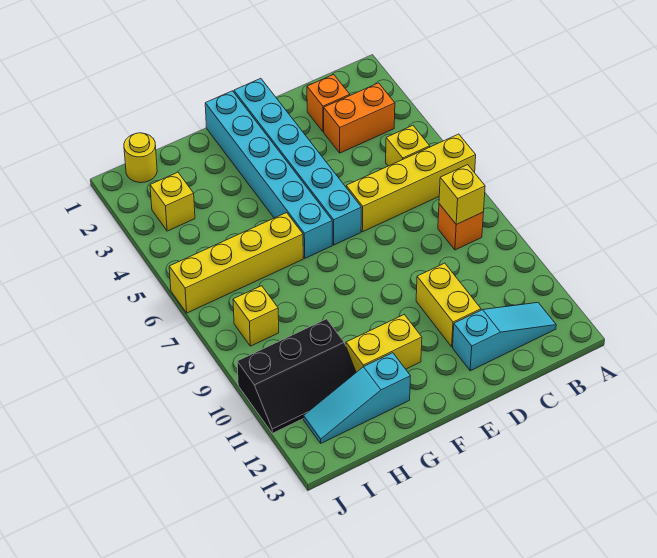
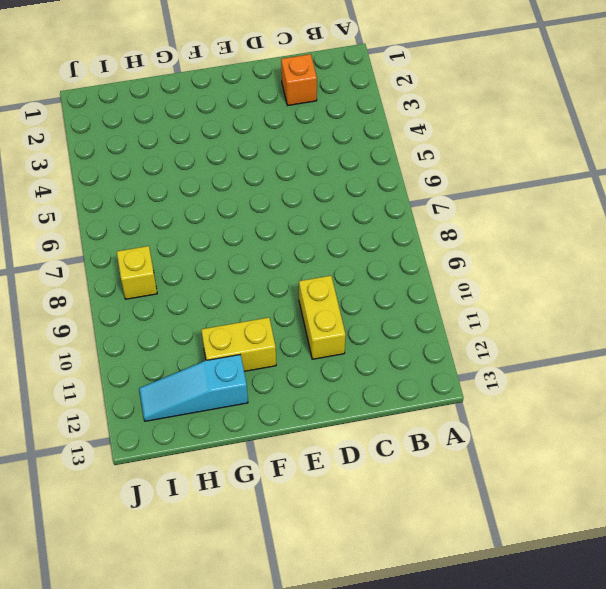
none -> yellow brick A6:D6 level 1
none -> orange brick B3:C3 level 1
none -> yellow brick B5 level 1

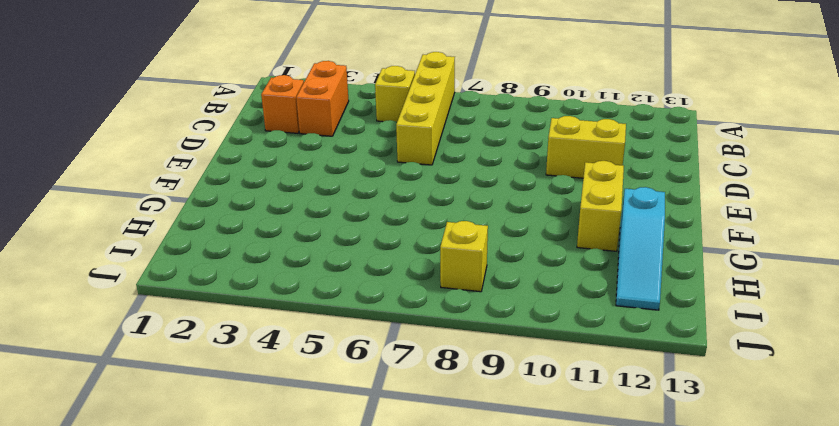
none -> orange brick B8 level 1
none -> cyan slope B12:D12 level 1 top D
none -> cyan brick E1:E6 level 1

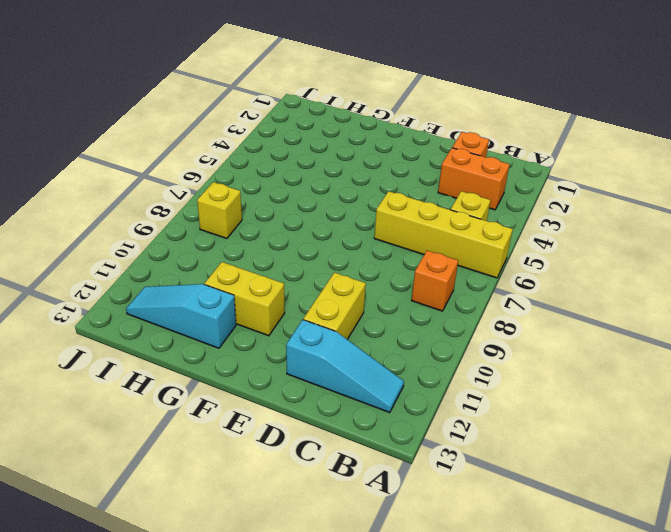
none -> cyan brick E1:E6 level 1
none -> cyan brick F1:F6 level 1
none -> yellow brick G6:J6 level 1

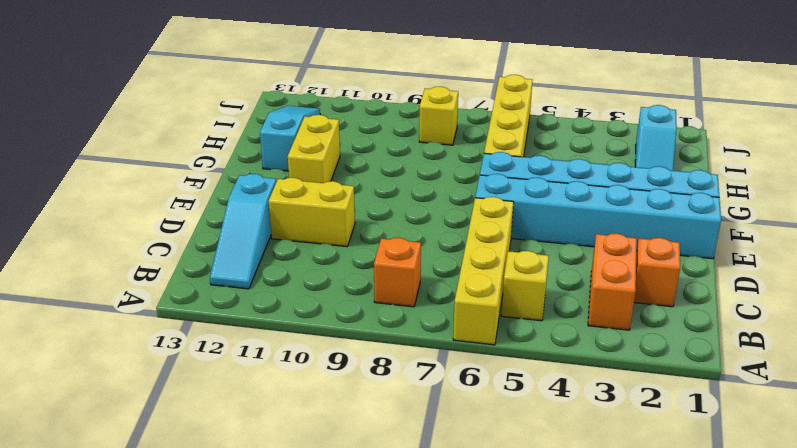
cyan slope H2:I2 level 1 top I -> none
none -> black slope H10:J11 level 1 top 10
none -> yellow round brick I1 level 1
none -> yellow brick I3 level 1

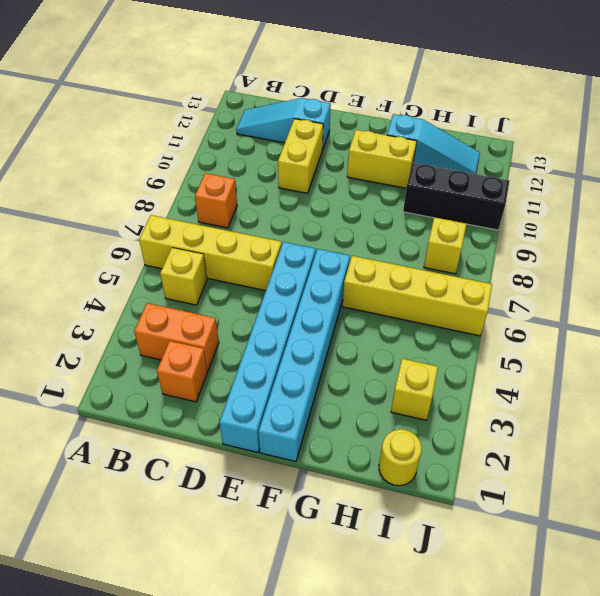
none -> yellow brick B8 level 2

